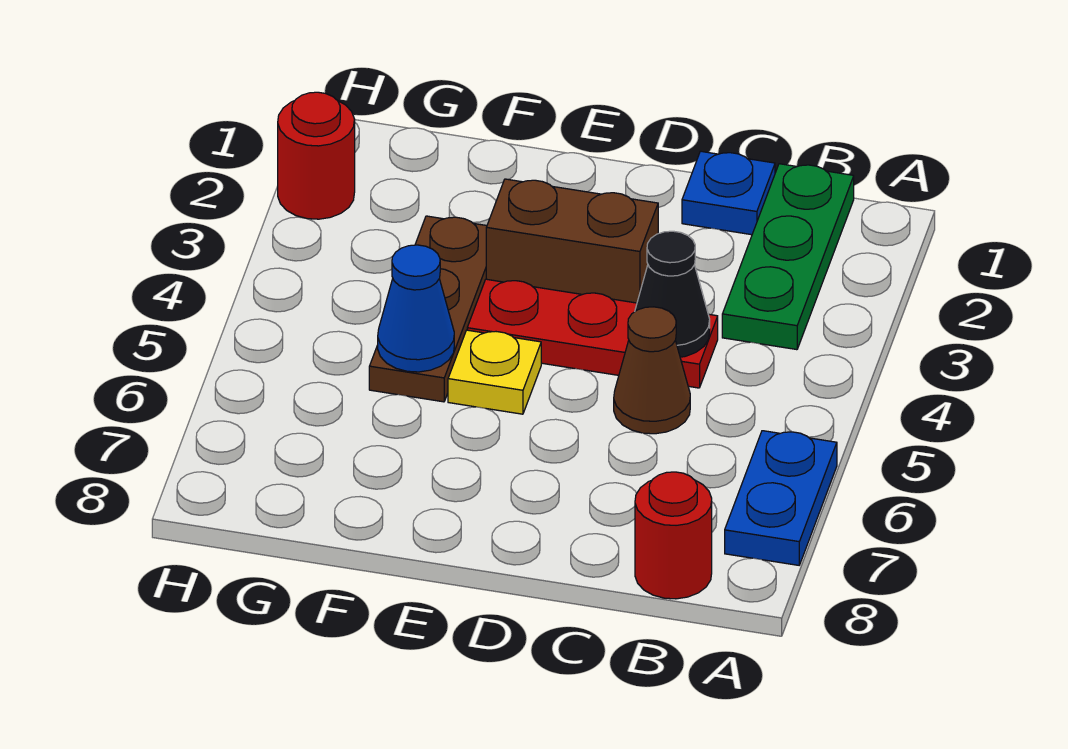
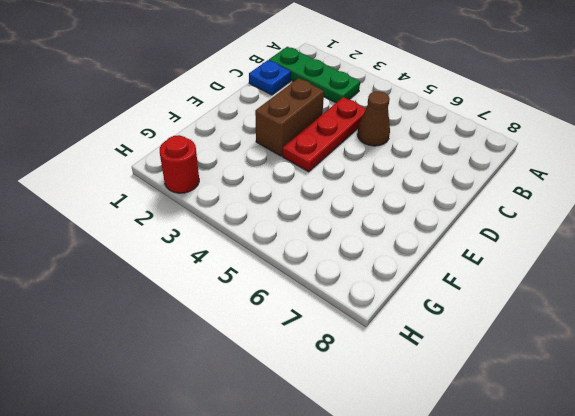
none -> blue plate A6:A7 level 1
none -> red round brick B8 level 1
none -> yellow plate E5 level 1

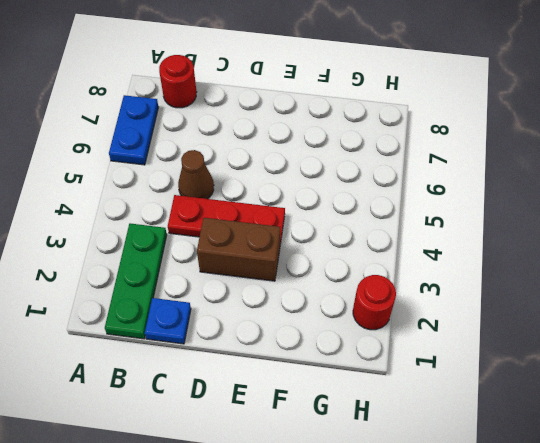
none -> yellow plate E5 level 1
none -> brown plate F3:F5 level 1
none -> black cone C4 level 2

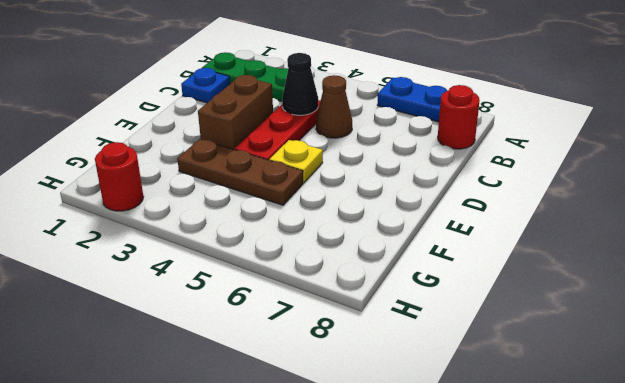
none -> blue cone F5 level 2

